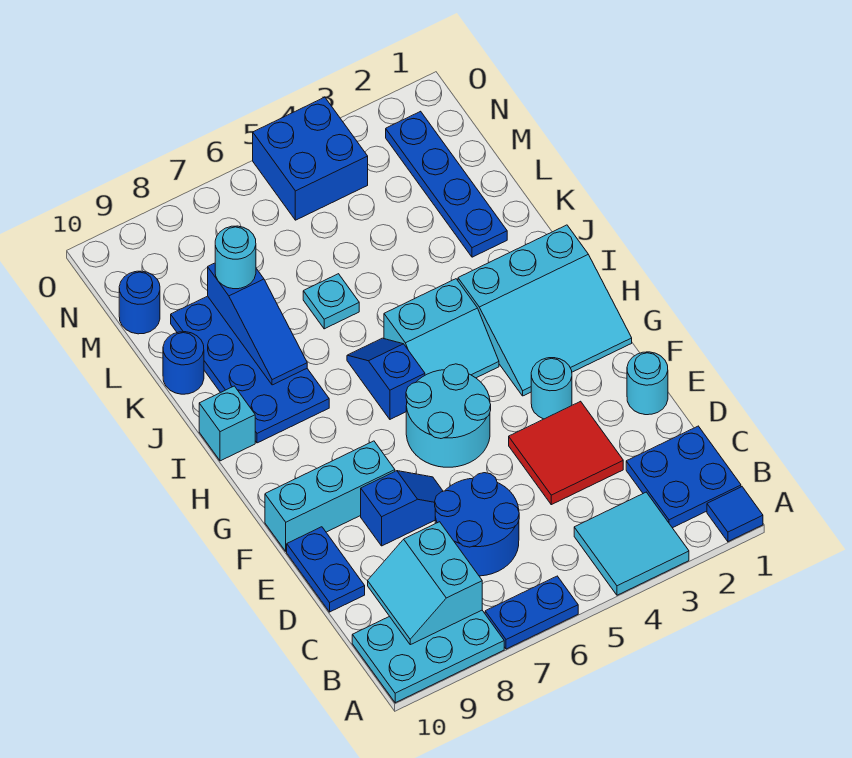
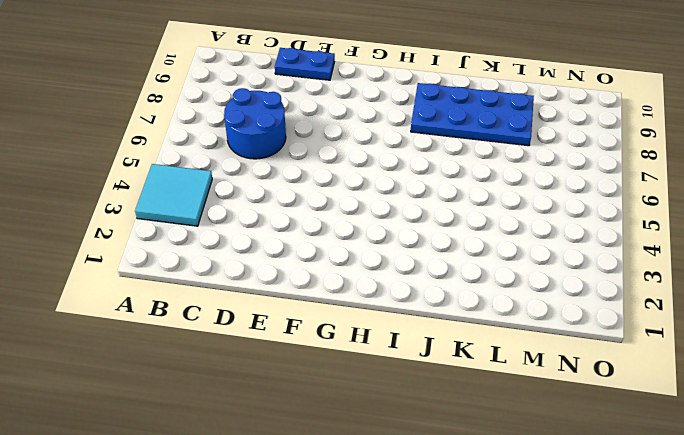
none -> blue tile A1 level 1
none -> blue plate A6:A7 level 1
none -> cyan plate A8:B10 level 1

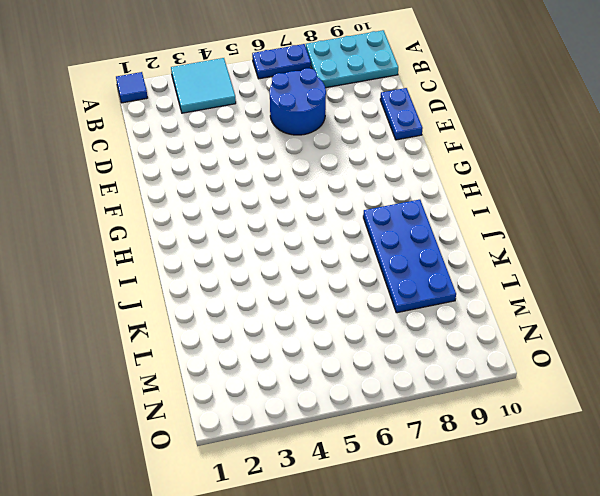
none -> blue plate B1:C2 level 1
none -> red tile D3:E4 level 1
none -> cyan round brick E1 level 1

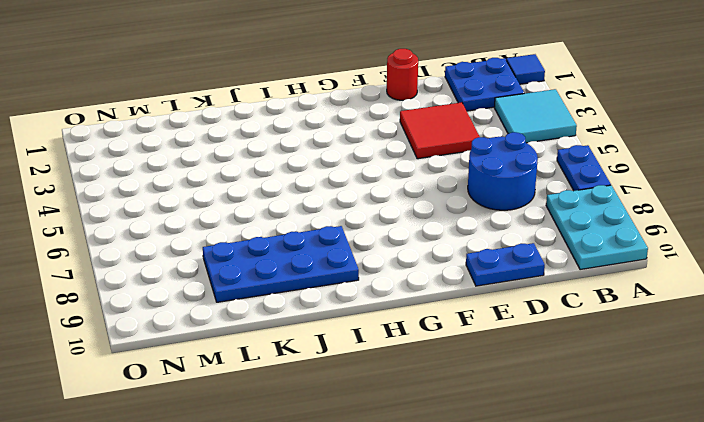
red round brick E1 level 1 -> cyan round brick E1 level 1
none -> blue slope E7:E8 level 1 top 8
none -> cyan round brick F3 level 1
none -> cyan round brick F5:G6 level 1

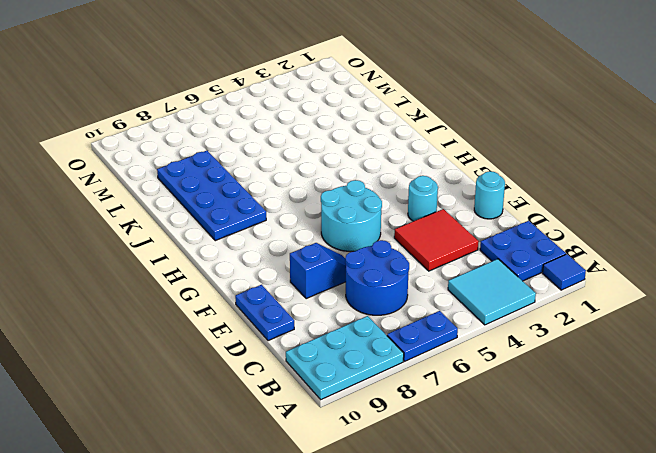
none -> cyan brick F8:F10 level 1
none -> cyan slope G1:I3 level 1 top I
none -> cyan slope H4:I5 level 1 top I

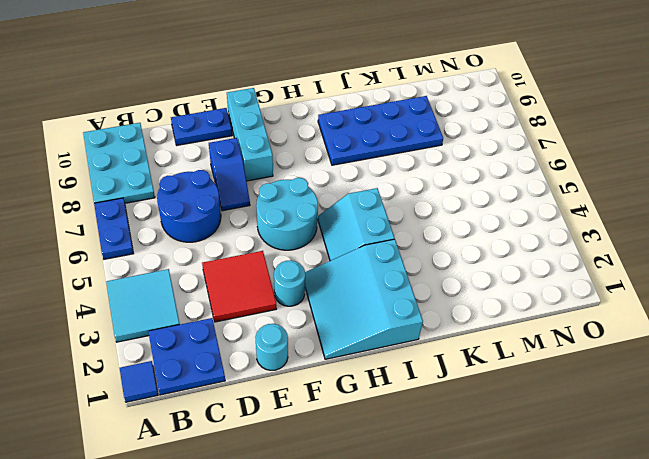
none -> blue slope H6:I6 level 1 top H
none -> cyan brick I10 level 1
none -> blue plate K2:N2 level 1

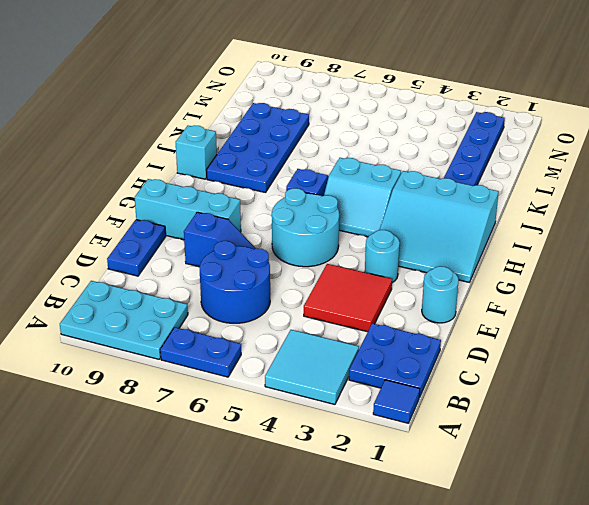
none -> cyan plate K6 level 1
none -> blue round brick K10 level 1
none -> blue round brick M10 level 1

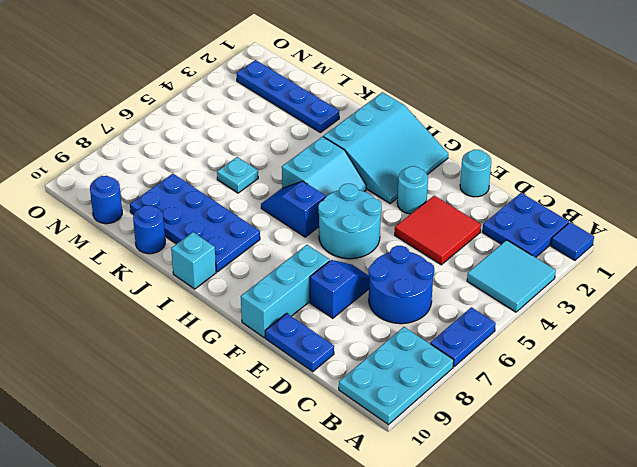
none -> blue brick N4:O5 level 1
none -> cyan slope B8:C9 level 2 top 8
none -> blue slope J8:L8 level 2 top L

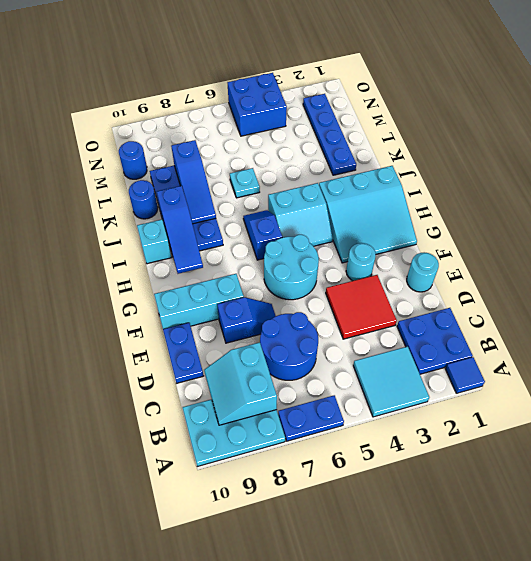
blue slope H9:J9 level 2 top J -> none
none -> cyan round brick L8 level 3

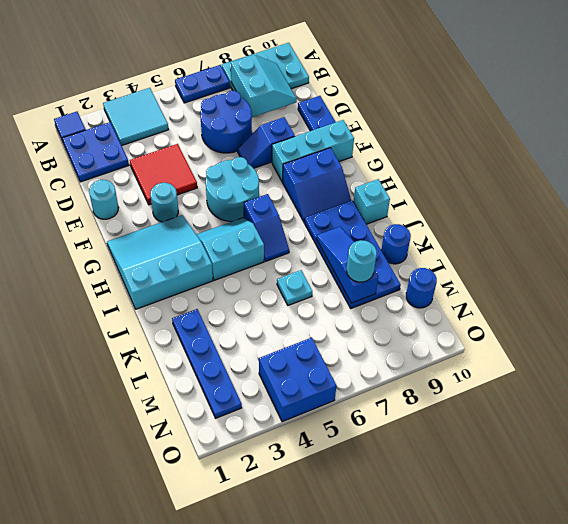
blue slope G8:H9 level 1 top G -> none

